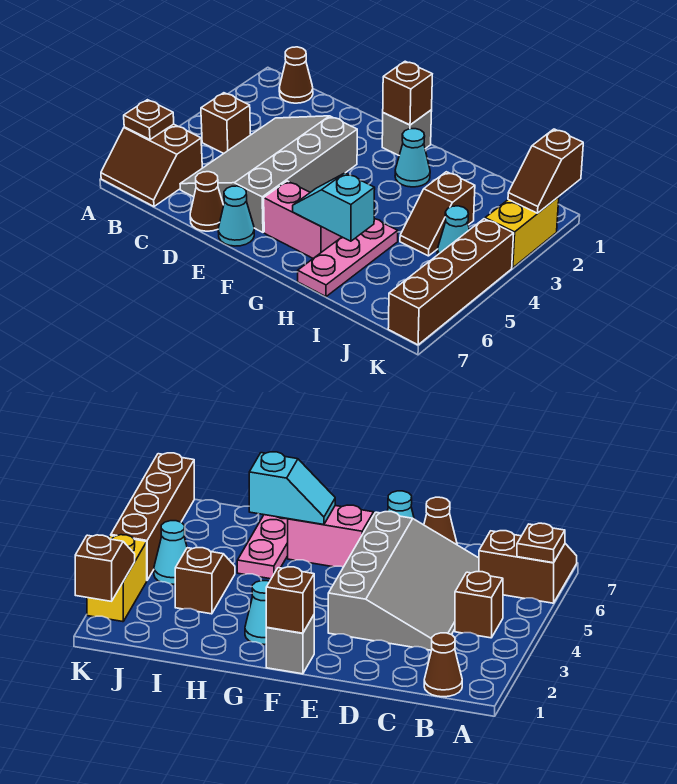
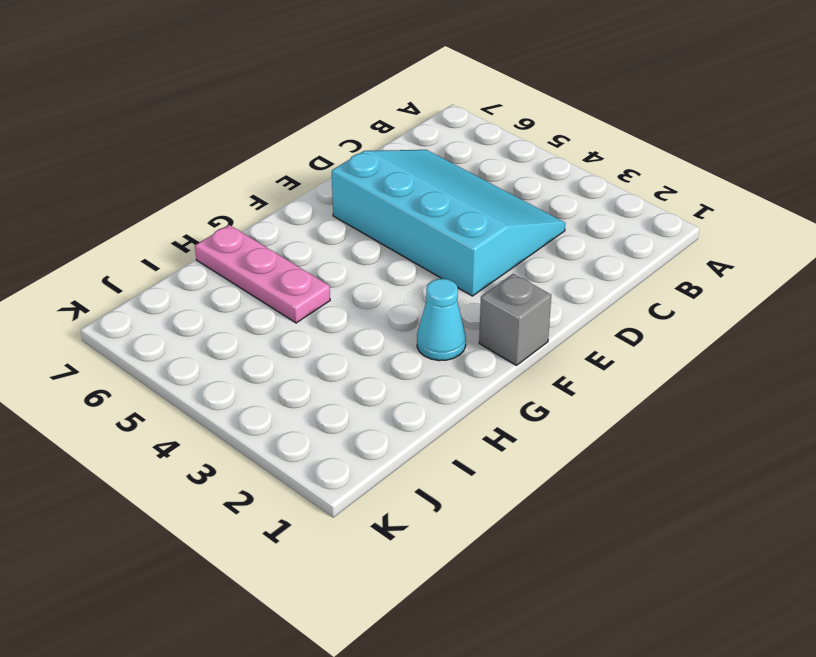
cyan slope C3:E6 level 1 top E -> grey slope C3:E6 level 1 top E
none -> brown slope A6:B7 level 1 top 6
none -> brown cone B1 level 1
none -> brown brick B4 level 1

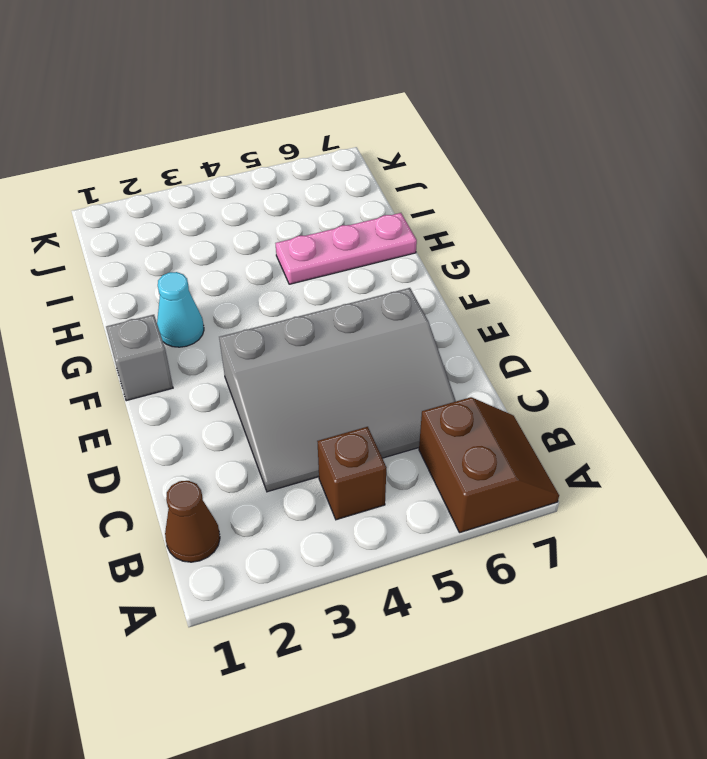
none -> brown cone D7 level 1
none -> cyan cone E7 level 1
none -> pink brick F6:G6 level 1

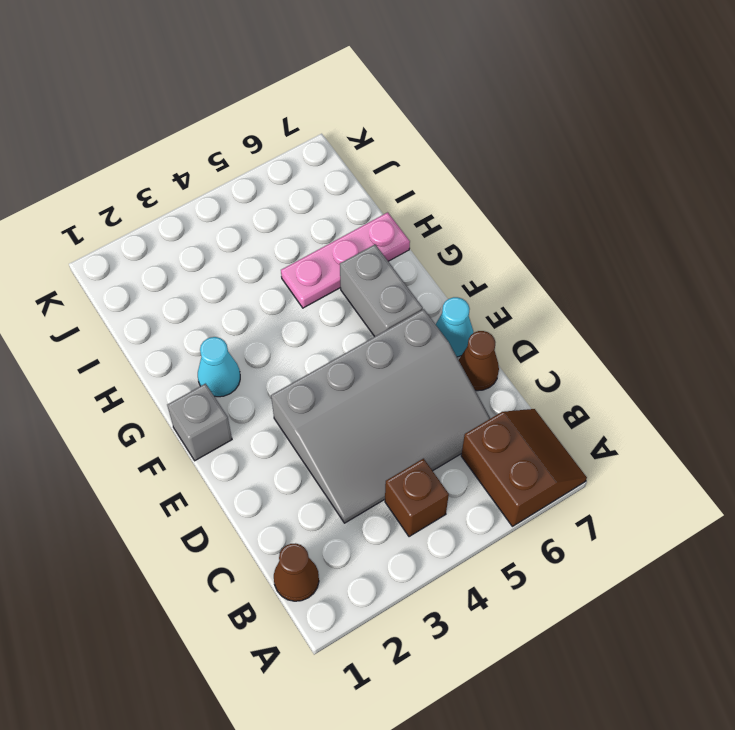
grey brick F6:G6 level 1 -> pink brick F6:G6 level 1
none -> brown slope I3:I4 level 1 top 3
none -> cyan cone J4 level 1
none -> yellow brick K2:K3 level 1

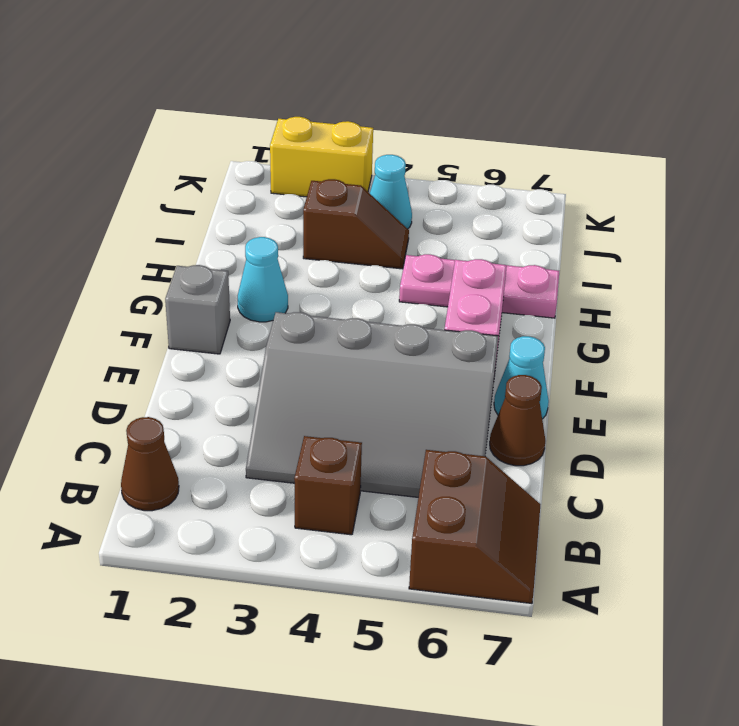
none -> brown brick K4:K7 level 1
none -> brown plate A6 level 2
none -> brown brick F1 level 2

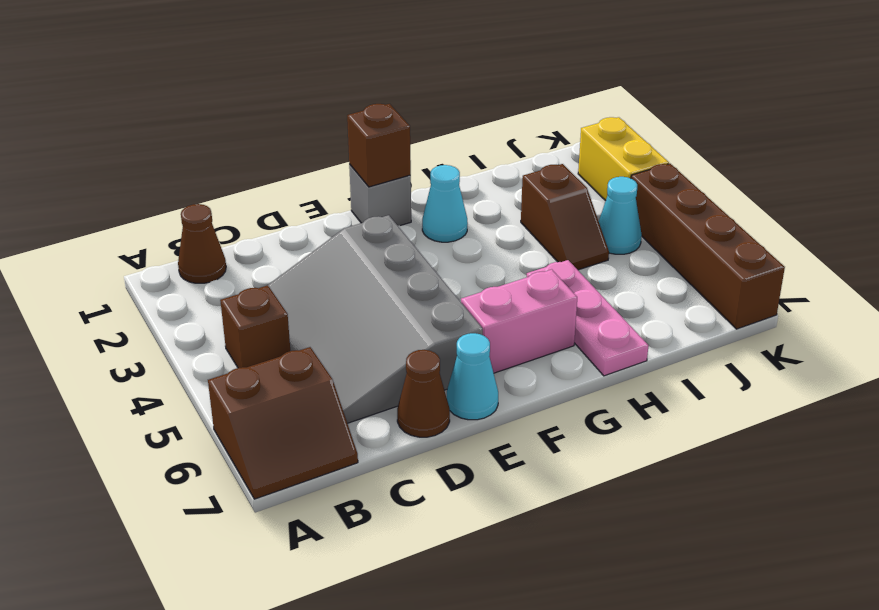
none -> brown plate A6 level 2
none -> cyan slope G6:H6 level 2 top H
none -> brown slope K1:K2 level 2 top 1

